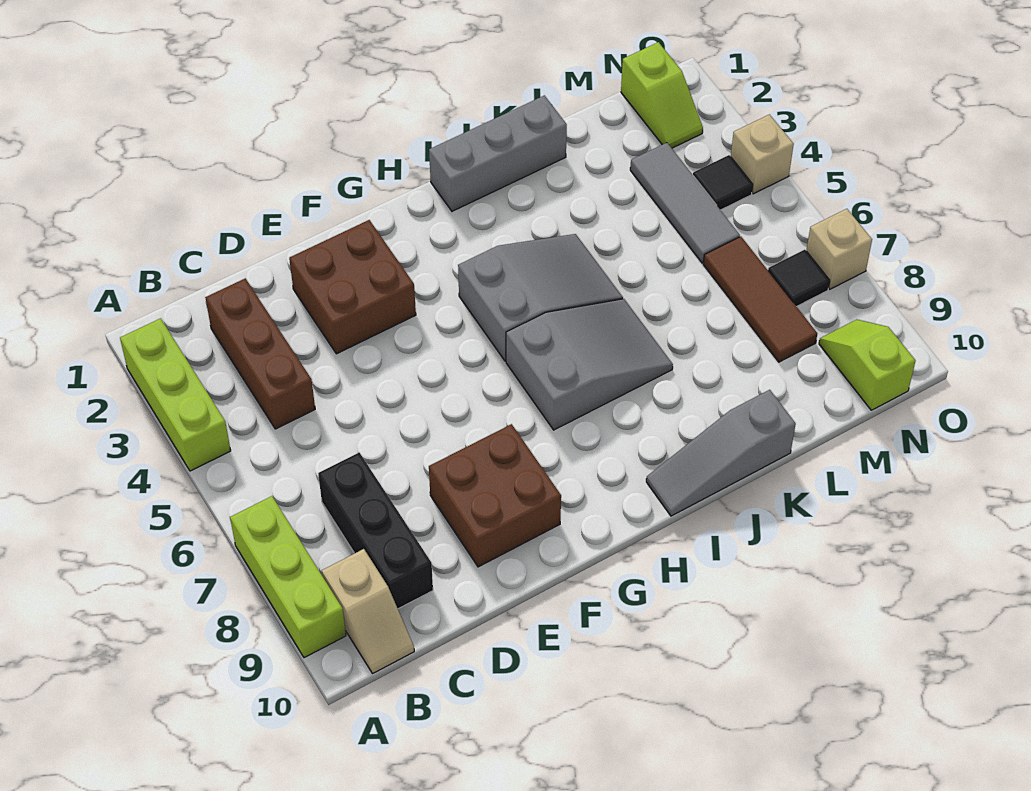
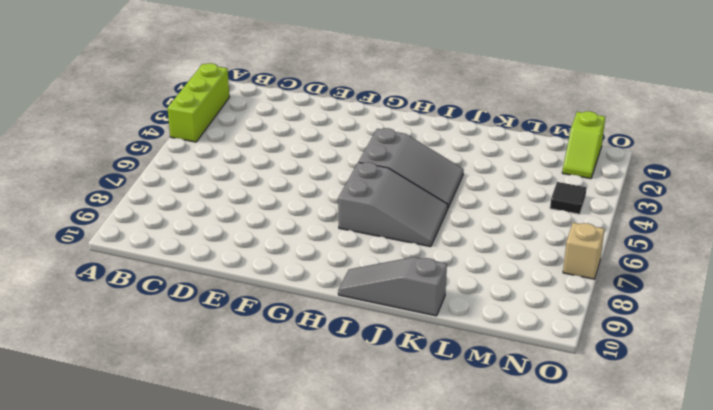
none -> lime brick A7:A9 level 1
none -> tan slope B9:B10 level 1 top 9
none -> brown brick C2:C4 level 1

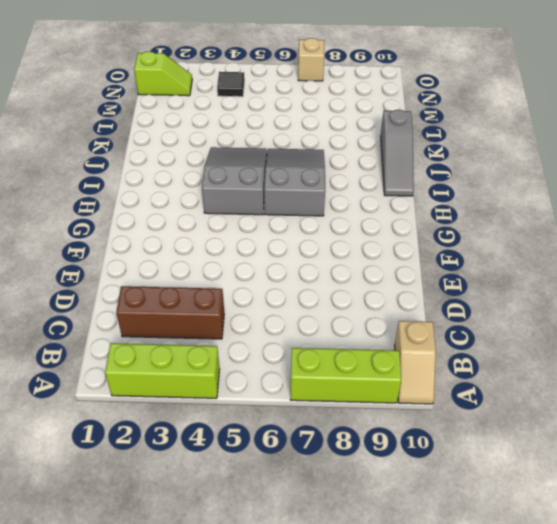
tan slope A10:B10 level 1 top B -> tan slope B9:B10 level 1 top 9
none -> black brick C7:C9 level 1
none -> brown brick E2:F3 level 1
none -> brown brick E8:F9 level 1

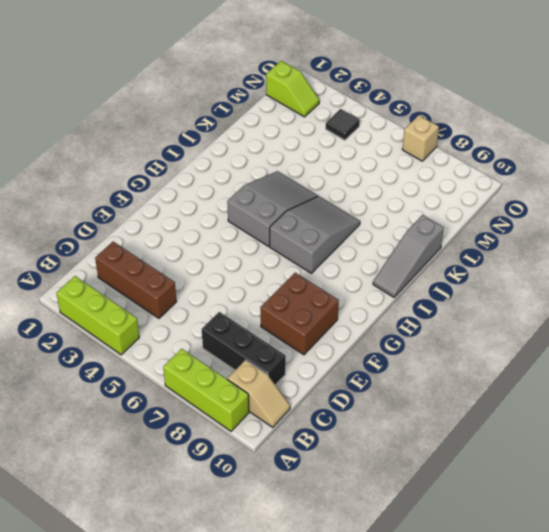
none -> brown brick E2:F3 level 1
none -> grey brick I1:K1 level 1
none -> grey tile M3:M5 level 1

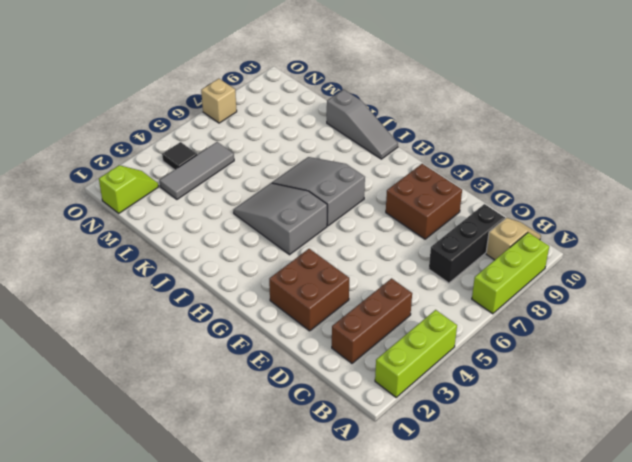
none -> grey brick I1:K1 level 1
none -> brown tile M6:M8 level 1
none -> black tile N7 level 1

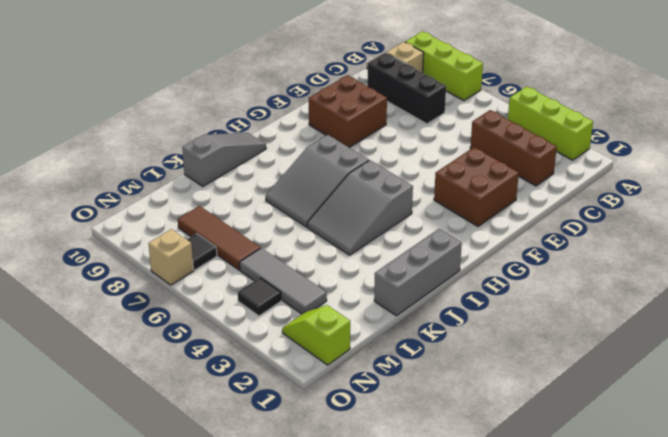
none -> lime slope N9:N10 level 1 top 10
none -> tan brick O4 level 1

